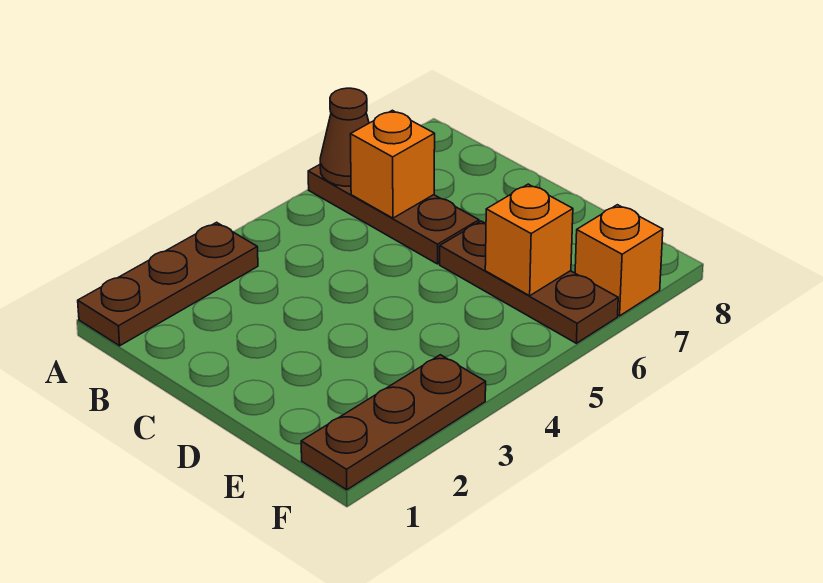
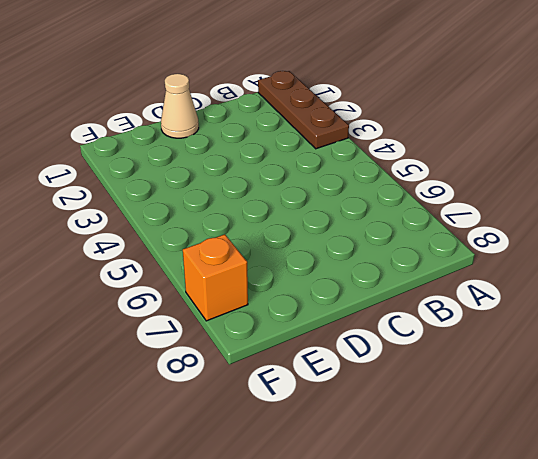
tan cone D1 level 1 -> none
none -> brown plate A6:C6 level 1
none -> brown plate D6:F6 level 1

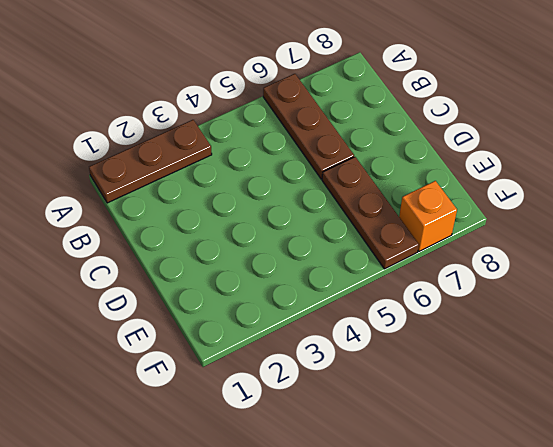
none -> brown plate F1:F3 level 1
none -> brown cone A6 level 2

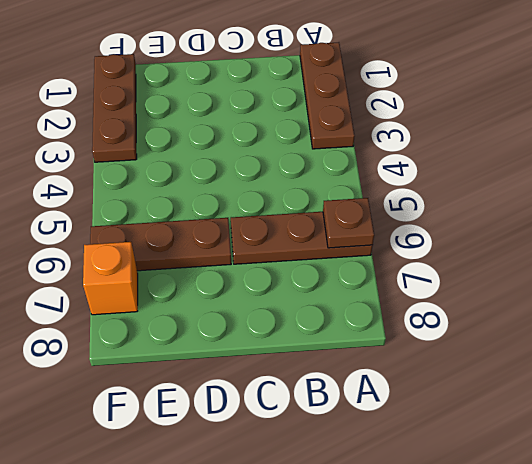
brown plate A6 level 2 -> brown cone A6 level 2
none -> orange brick B6 level 2
none -> orange brick E6 level 2

